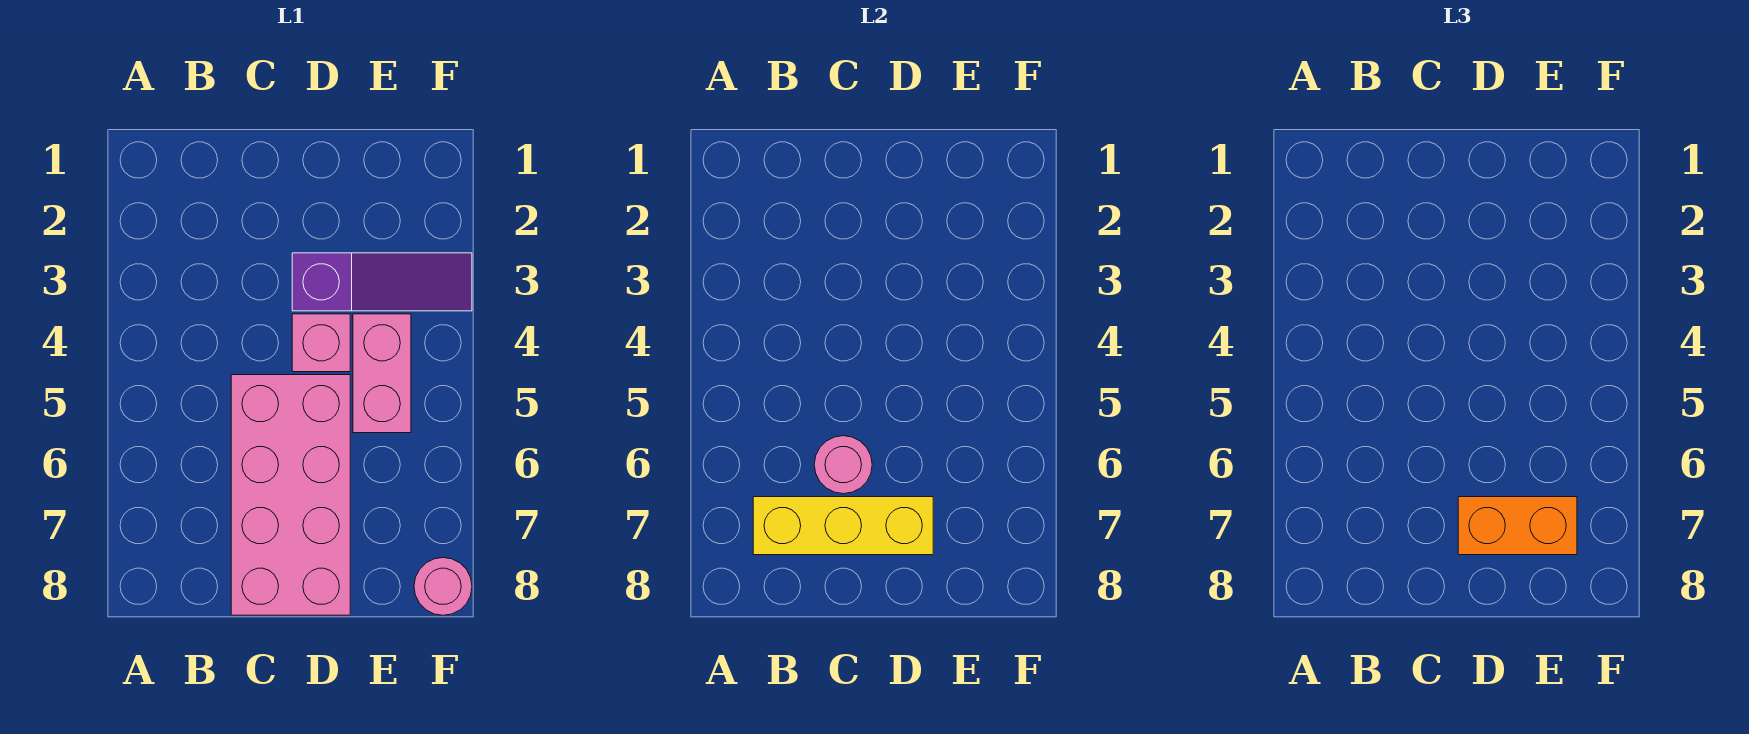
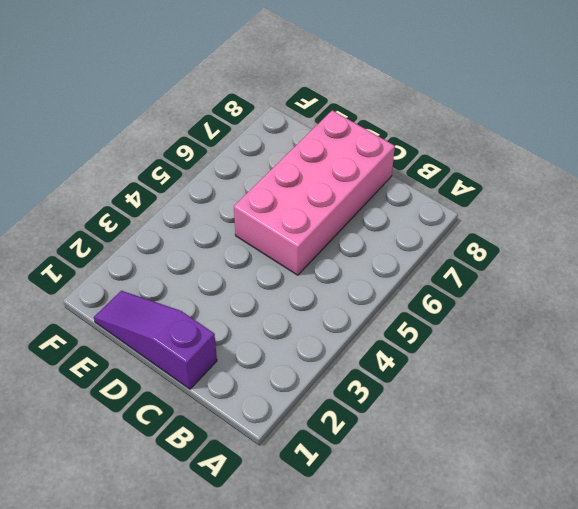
purple slope C1:E1 level 1 top C -> purple slope D3:F3 level 1 top D
none -> pink brick D4 level 1
none -> pink brick E4:E5 level 1

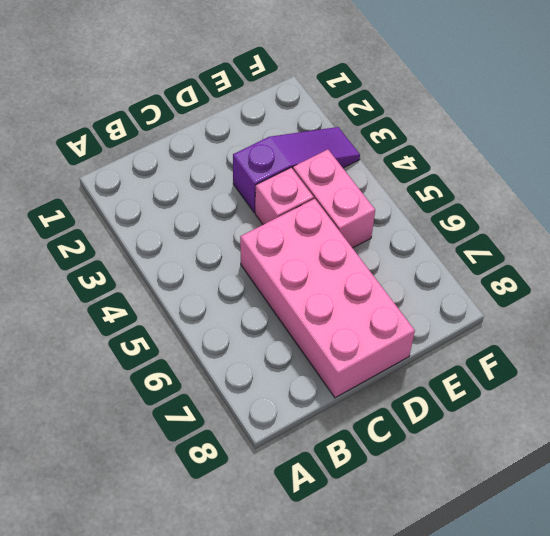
none -> pink round brick F8 level 1
none -> yellow brick B7:D7 level 2

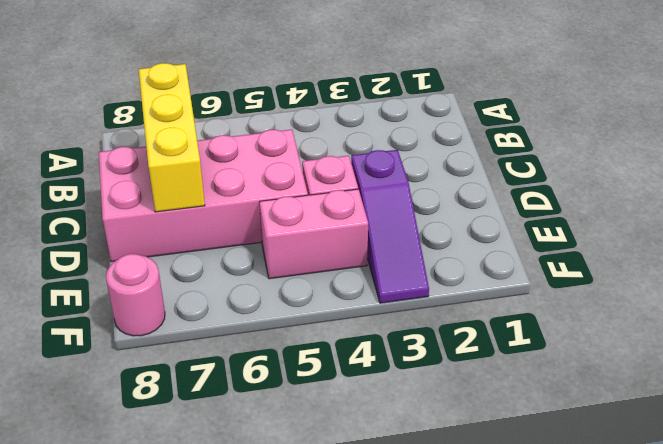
none -> pink round brick C6 level 2
none -> orange brick D7:E7 level 3

